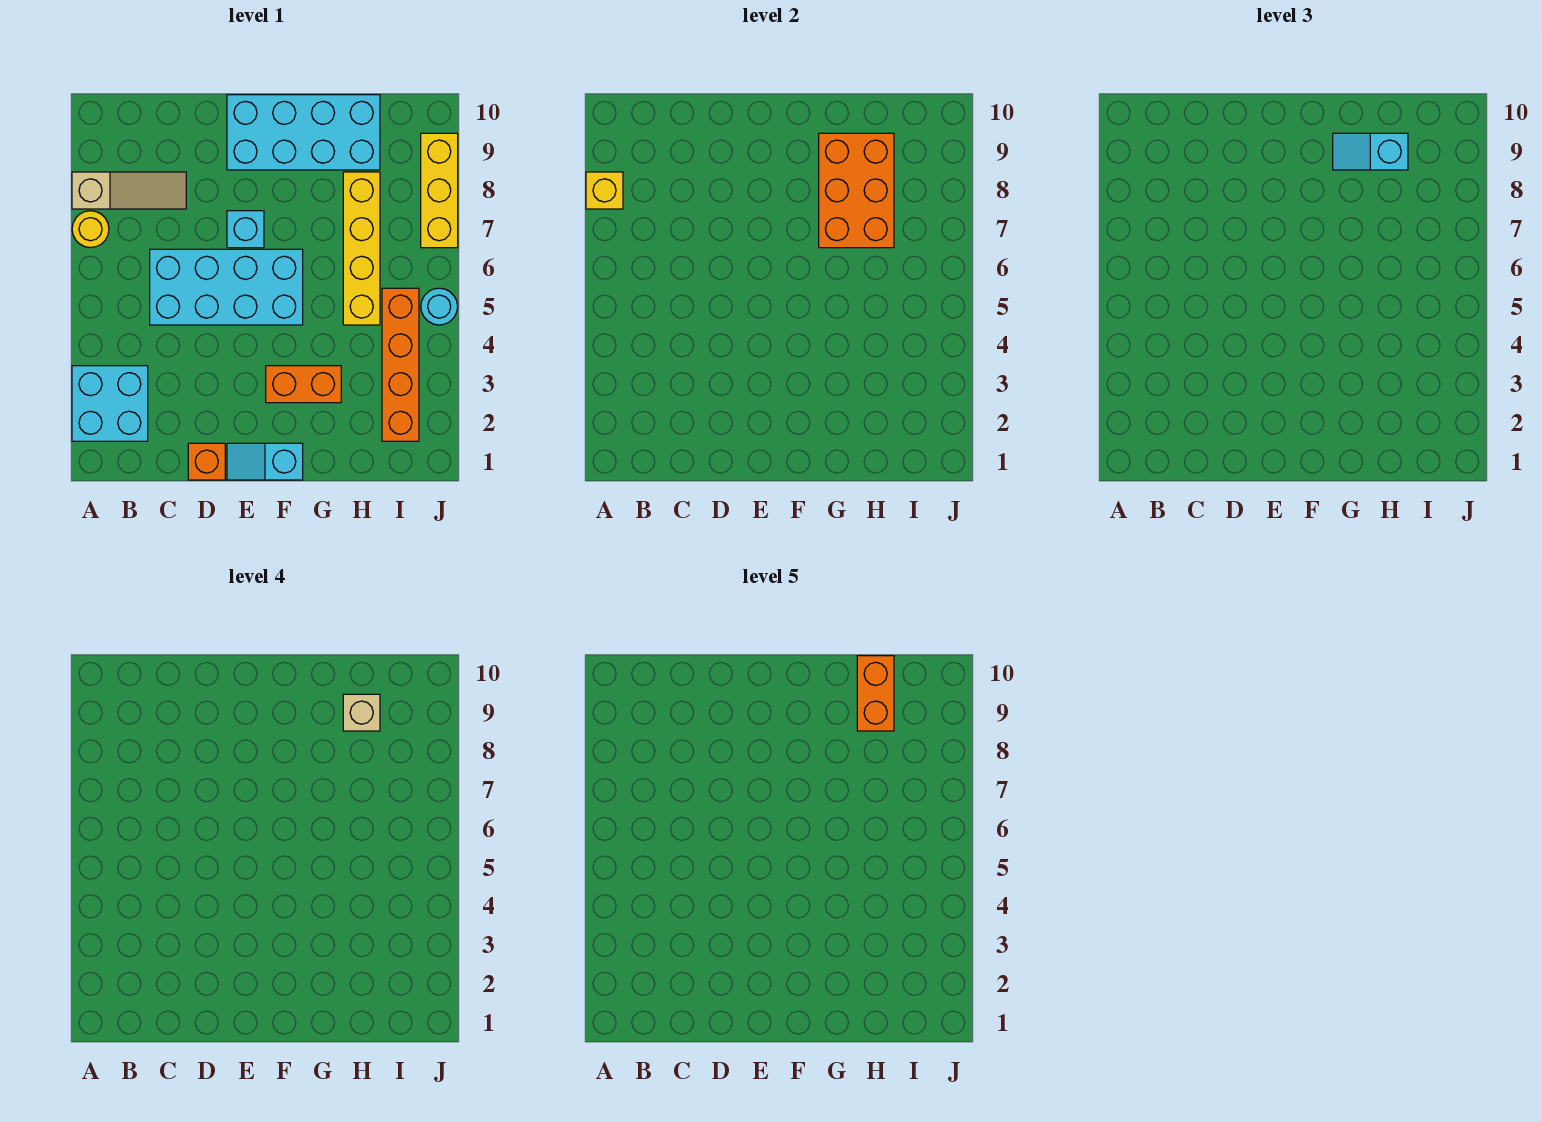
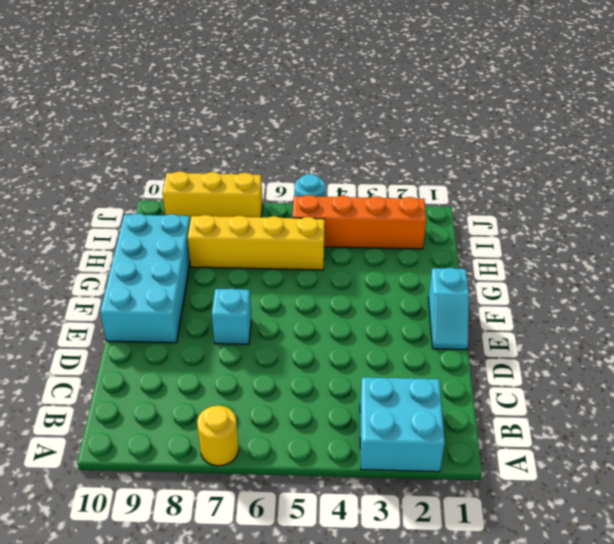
none -> tan slope A8:C8 level 1 top A
none -> cyan brick C5:F6 level 1
none -> orange brick D1 level 1

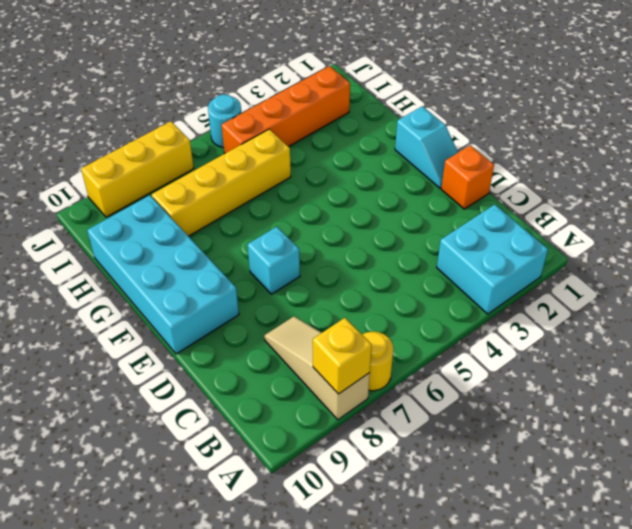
none -> cyan brick C5:F6 level 1
none -> orange brick F3:G3 level 1
none -> orange brick G7:H9 level 2

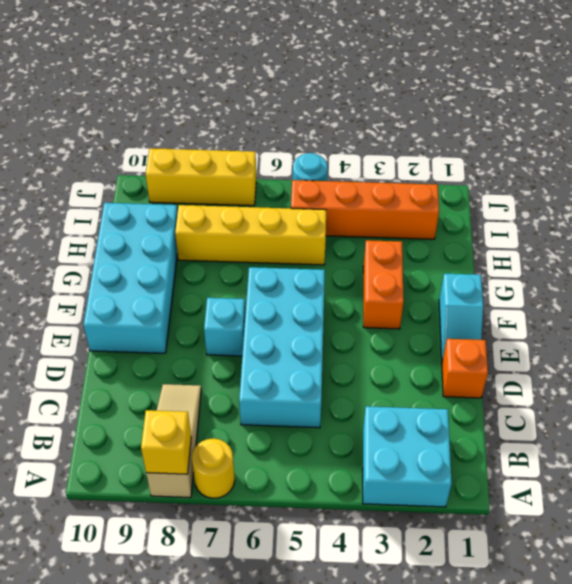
none -> orange brick G7:H9 level 2
none -> cyan slope G9:H9 level 3 top H
none -> tan brick H9 level 4

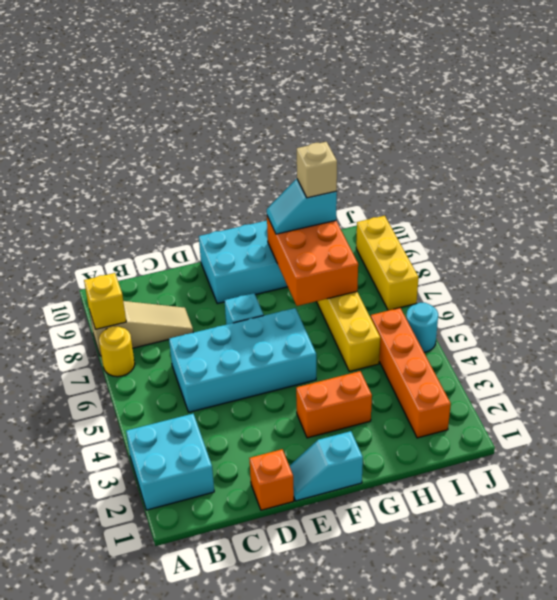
none -> orange brick H9:H10 level 5

